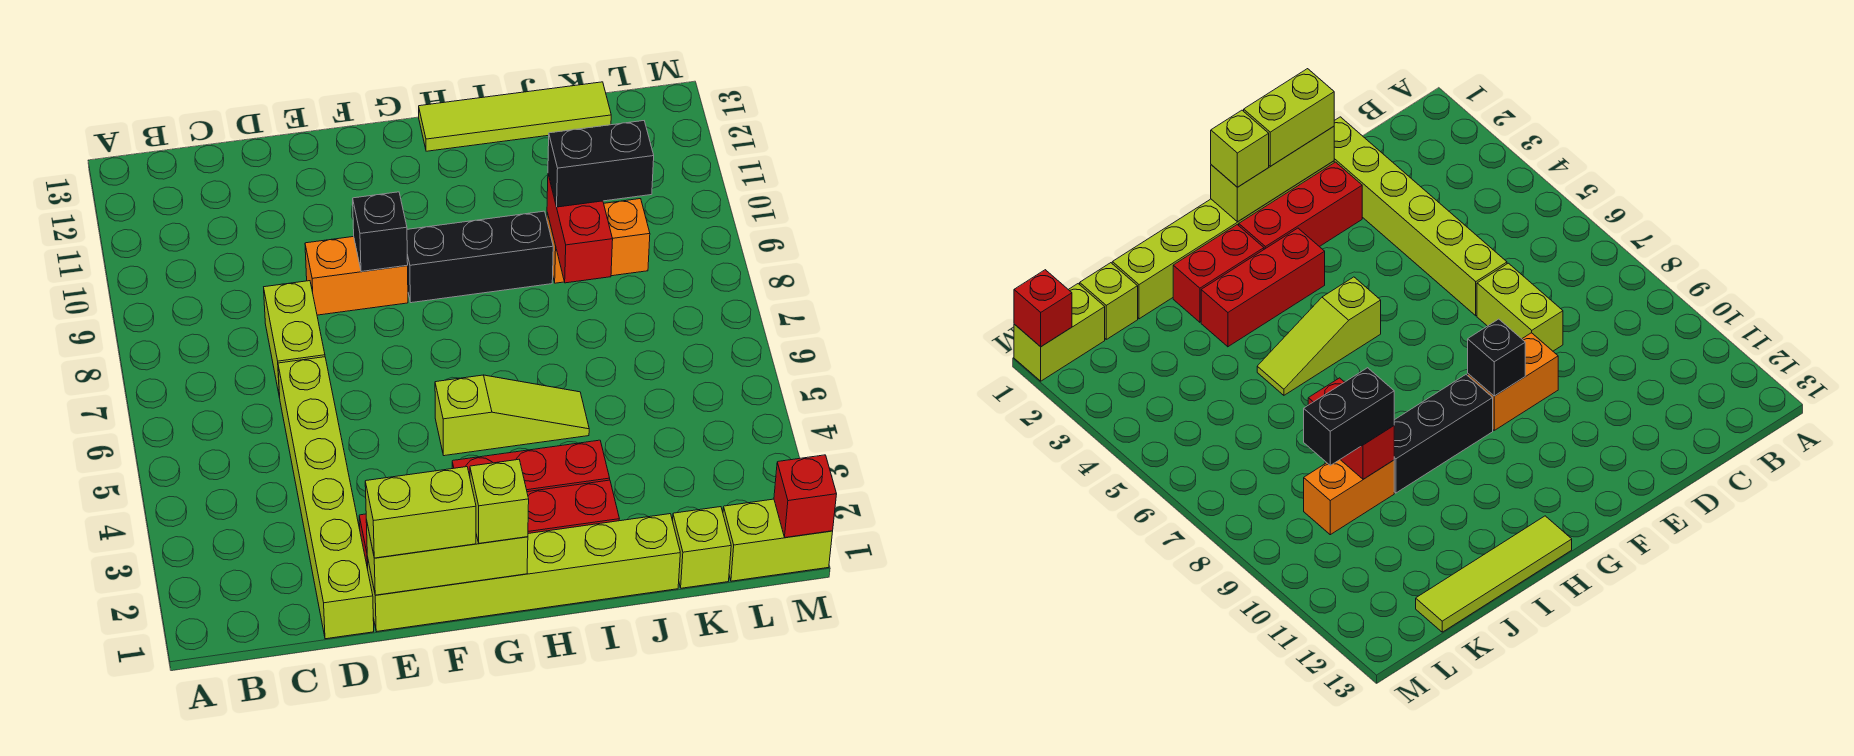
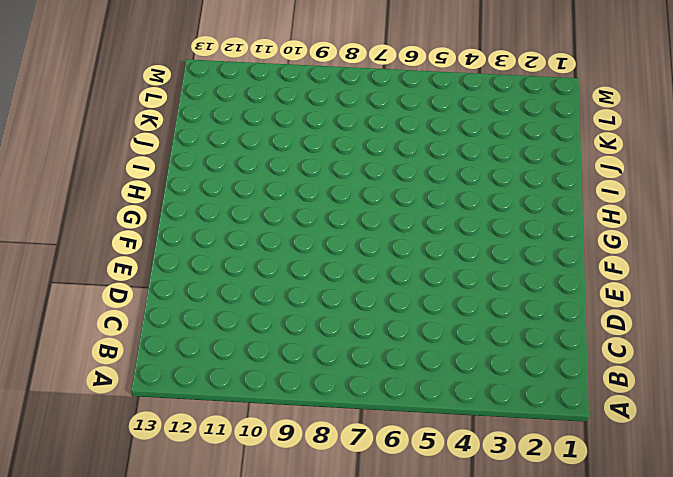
none -> lime brick D1:D6 level 1
none -> lime brick D7:D8 level 1
none -> lime brick E1:J1 level 1

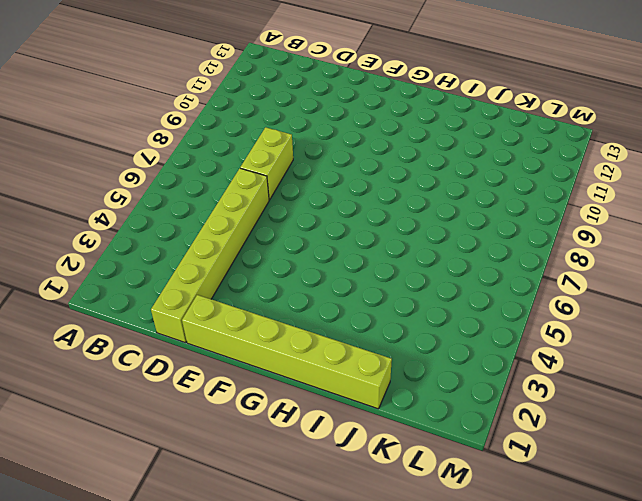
none -> red brick E2:G2 level 1
none -> orange brick E9:F9 level 1
none -> red brick G3:I3 level 1

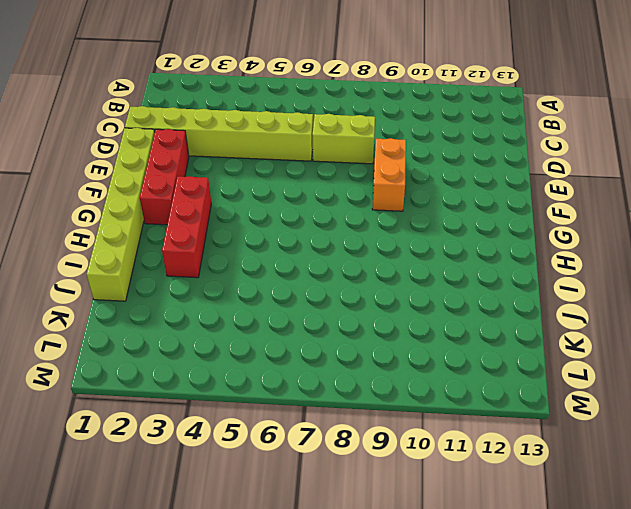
none -> lime slope G5:I5 level 1 top G
none -> black brick G9:I9 level 1
none -> red brick H2:I2 level 1

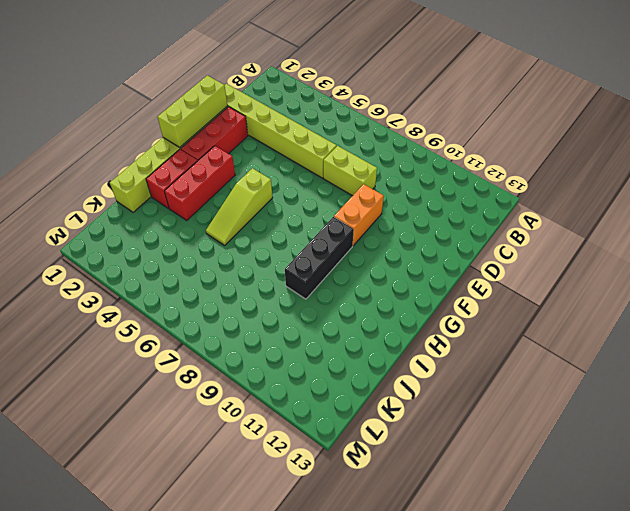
none -> lime tile H13:K13 level 1
none -> orange brick J9:K9 level 1
none -> lime brick K1 level 1

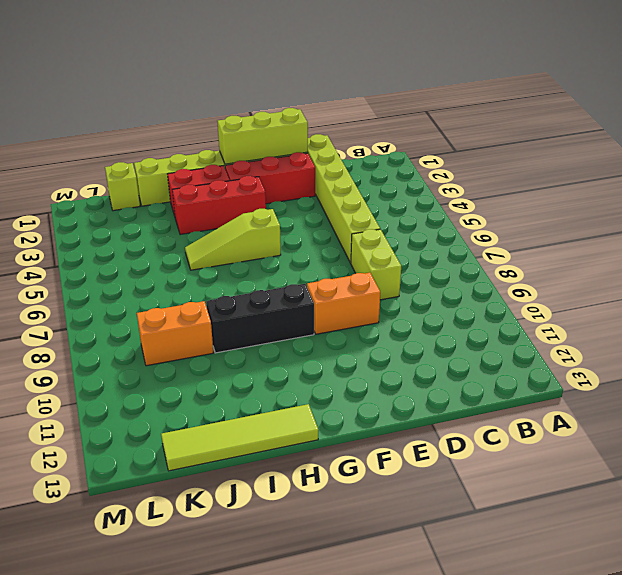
none -> lime brick L1:M1 level 1
none -> black brick F9 level 2
none -> red brick J8:J9 level 2

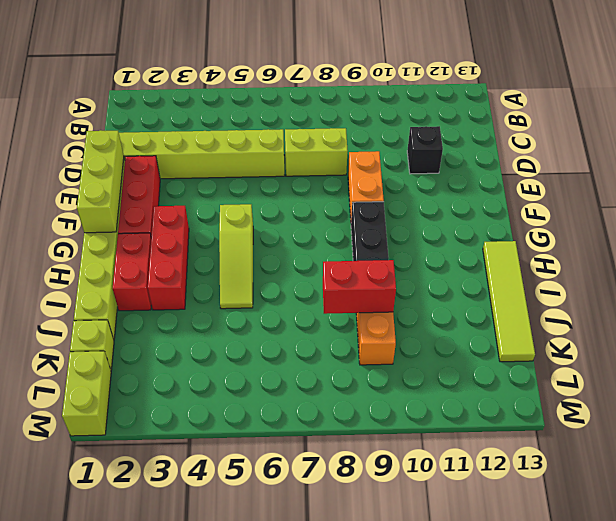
black brick D11 level 1 -> black brick F9 level 2
none -> red brick M1 level 2
none -> lime brick E1:F1 level 3
none -> lime brick G1 level 3

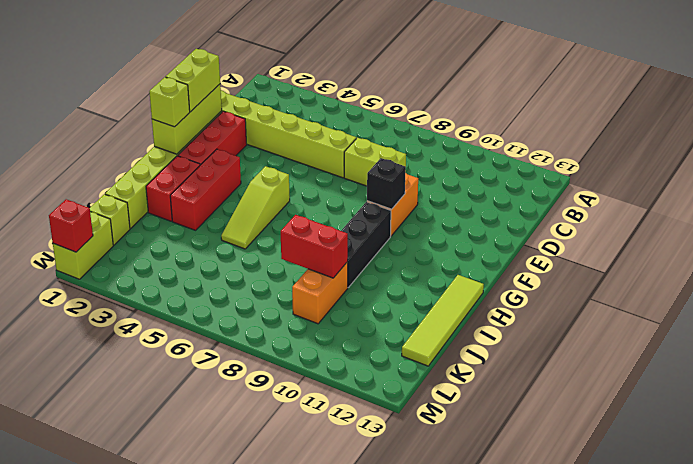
none -> black brick J9:K9 level 3

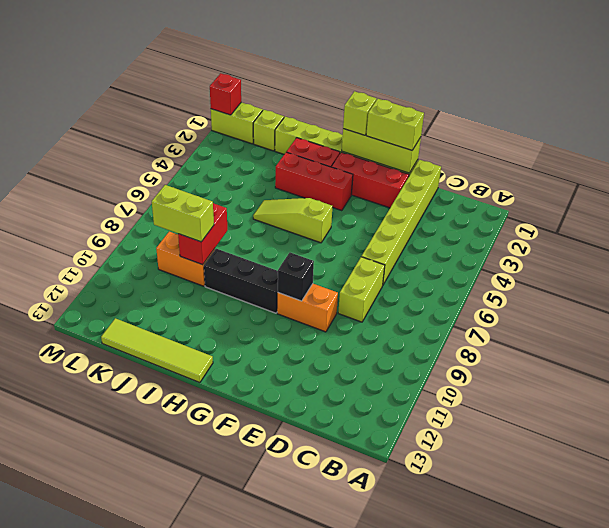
lime brick J9:K9 level 3 -> black brick J9:K9 level 3

